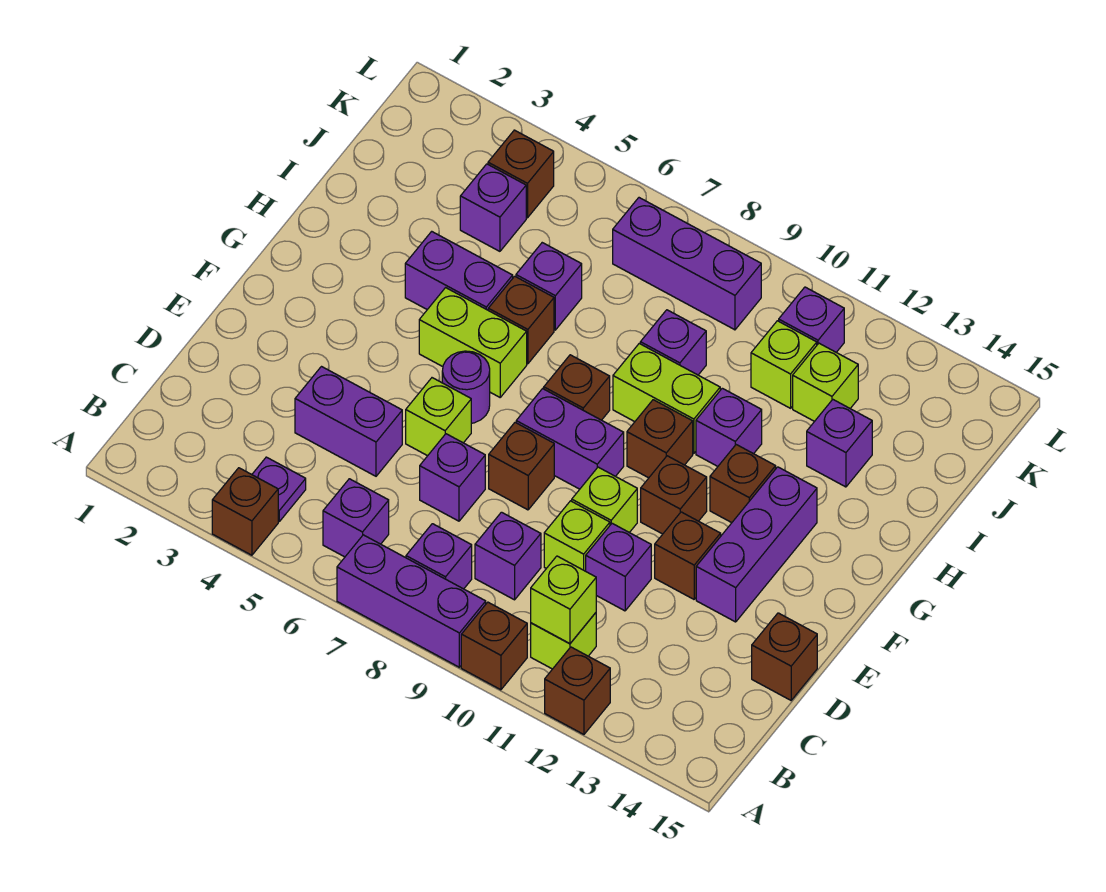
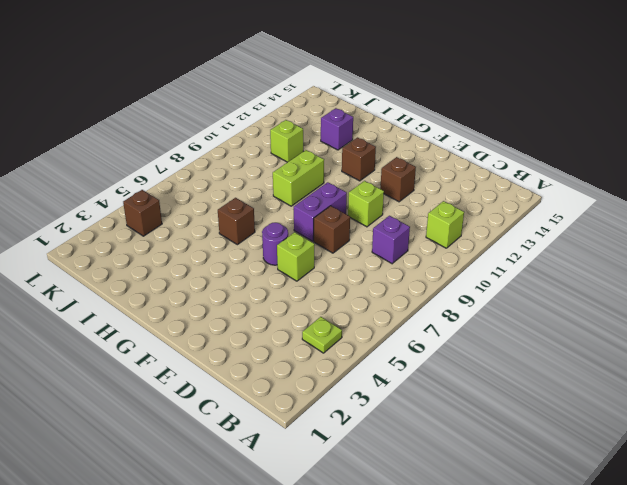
lime plate B4 level 1 -> purple plate B4 level 1
none -> brown brick A4 level 1
none -> purple brick A7:A9 level 1
none -> brown brick A10 level 1
none -> brown brick A12 level 1

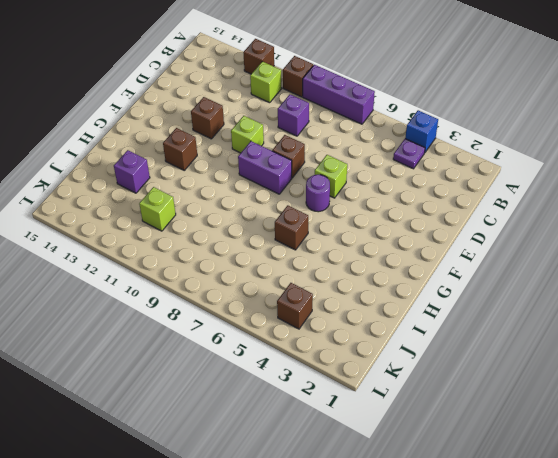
blue brick A4 level 1 -> brown brick A4 level 1
none -> purple brick B6 level 1
none -> purple brick B8 level 1
none -> purple brick D4:D5 level 1
none -> purple brick D7 level 1

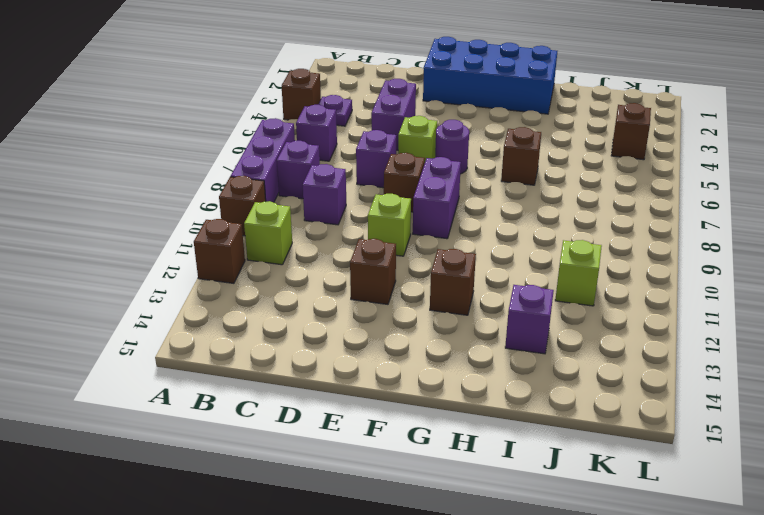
blue brick E1:H2 level 1 -> none
none -> lime brick D10 level 1
none -> purple brick D11 level 1
none -> brown brick D15 level 1
none -> purple brick E13:G13 level 1

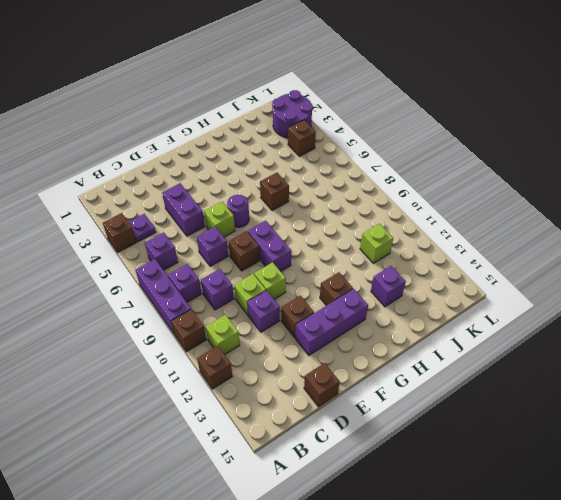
purple round brick K2:L3 level 1 -> none
none -> brown brick F11 level 1
none -> lime brick G5:G6 level 1
none -> brown brick G8 level 1
none -> brown brick G10 level 1

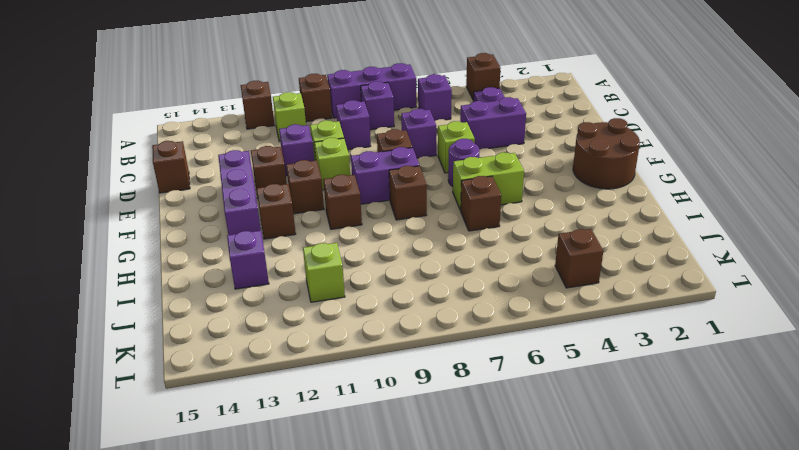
brown round brick F1:G2 level 1 -> none
none -> purple brick H4:H5 level 1
none -> lime brick H9:H10 level 1
none -> purple brick H11 level 1
none -> purple brick I6 level 1

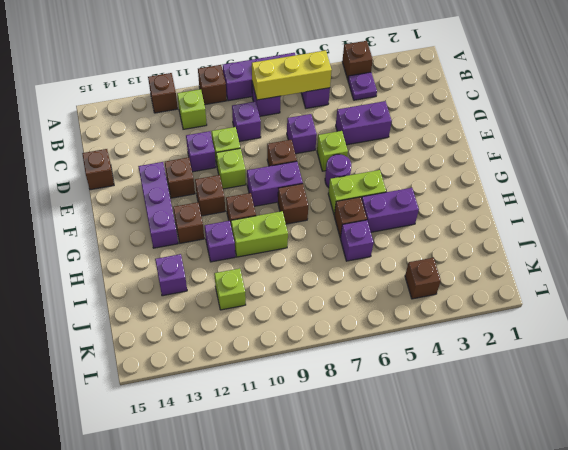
yellow brick B6:B8 level 2 -> none
none -> purple brick I9 level 1
none -> purple brick J4 level 1
none -> lime brick J12 level 1
none -> purple brick K7:K9 level 1

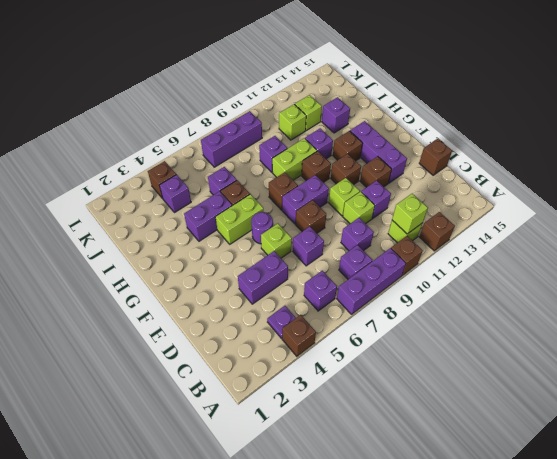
none -> purple brick K11 level 1

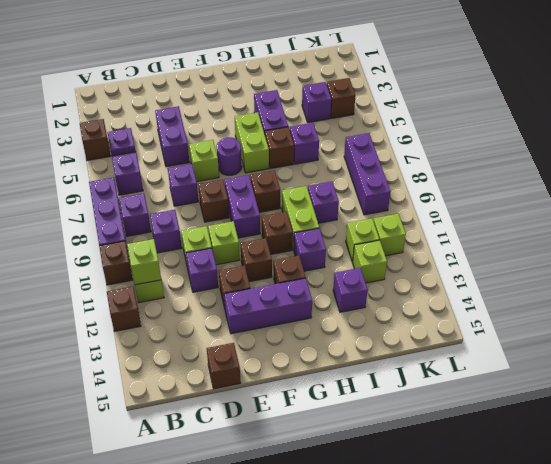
lime brick K11 level 1 -> purple brick K11 level 1

